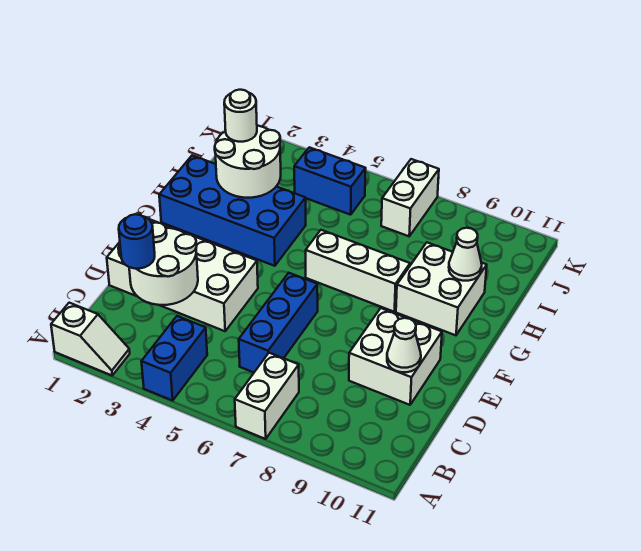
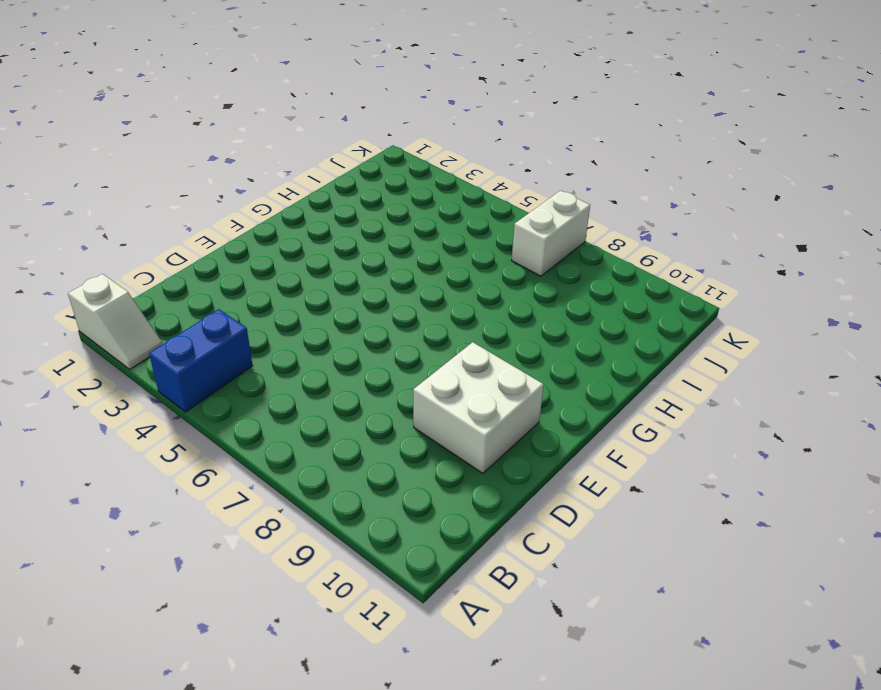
none -> white brick A7:B7 level 1
none -> blue brick C6:E6 level 1
none -> white brick D1:E4 level 1

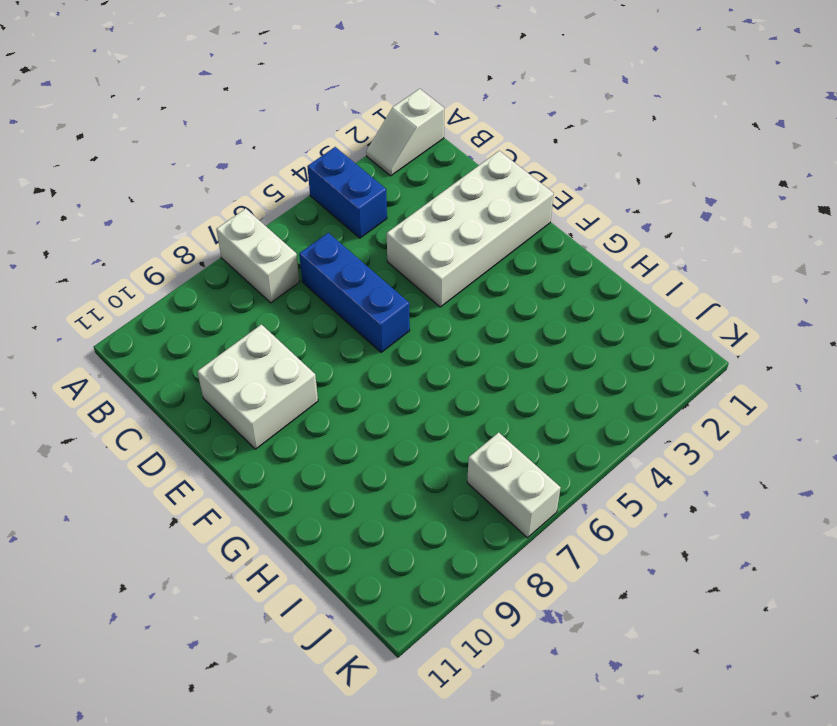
none -> blue brick G1:H4 level 1
none -> white brick G6:G8 level 1
none -> white brick G9:H10 level 1

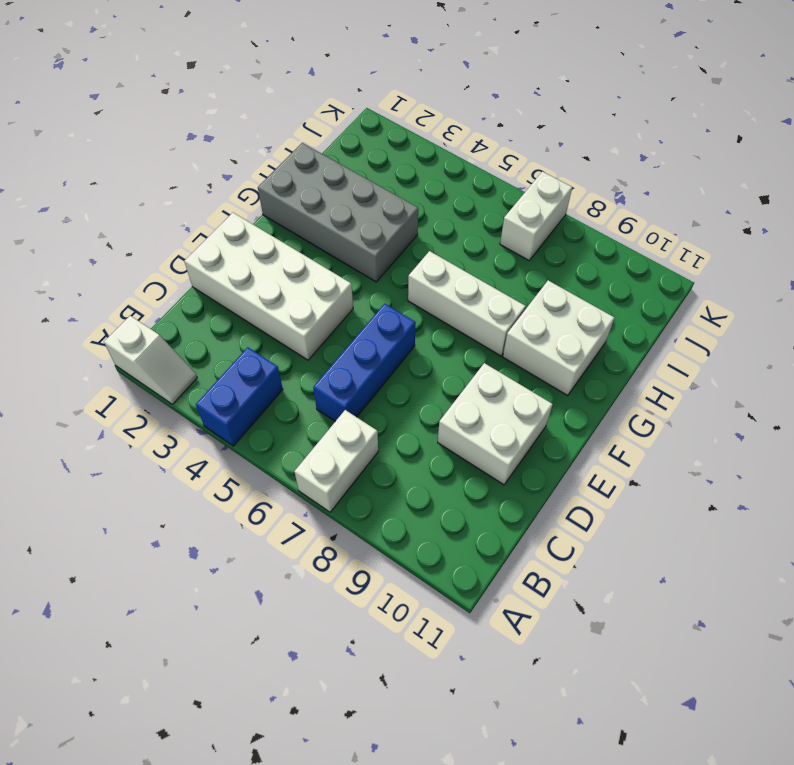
grey brick G1:H4 level 1 -> blue brick G1:H4 level 1
none -> blue brick J4:J5 level 1
none -> white round brick C2:D3 level 2
none -> white cone D10 level 2

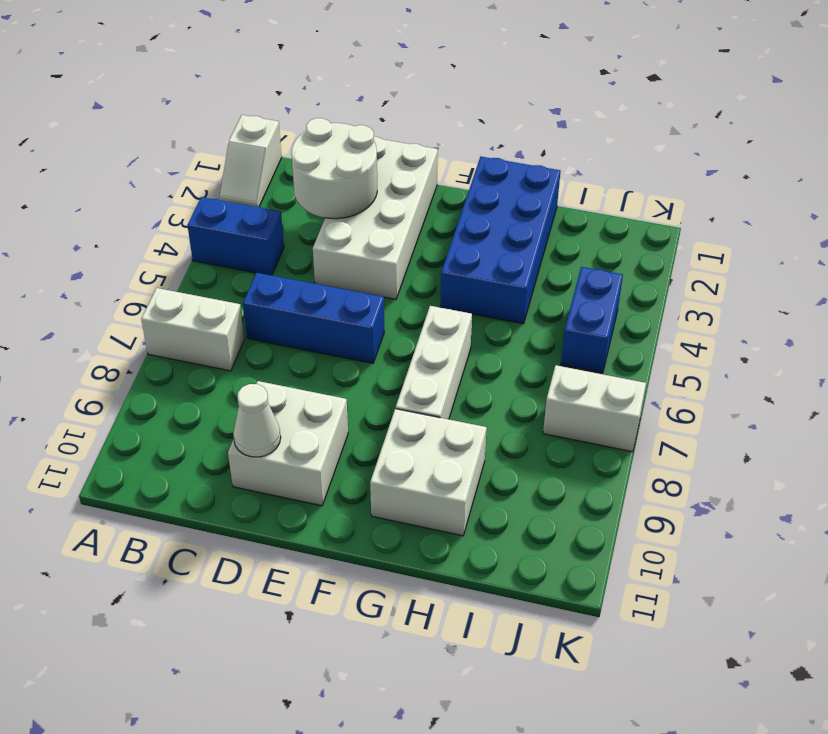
none -> white round brick H2:I3 level 2
none -> white cone H10 level 2
none -> blue round brick C2 level 3

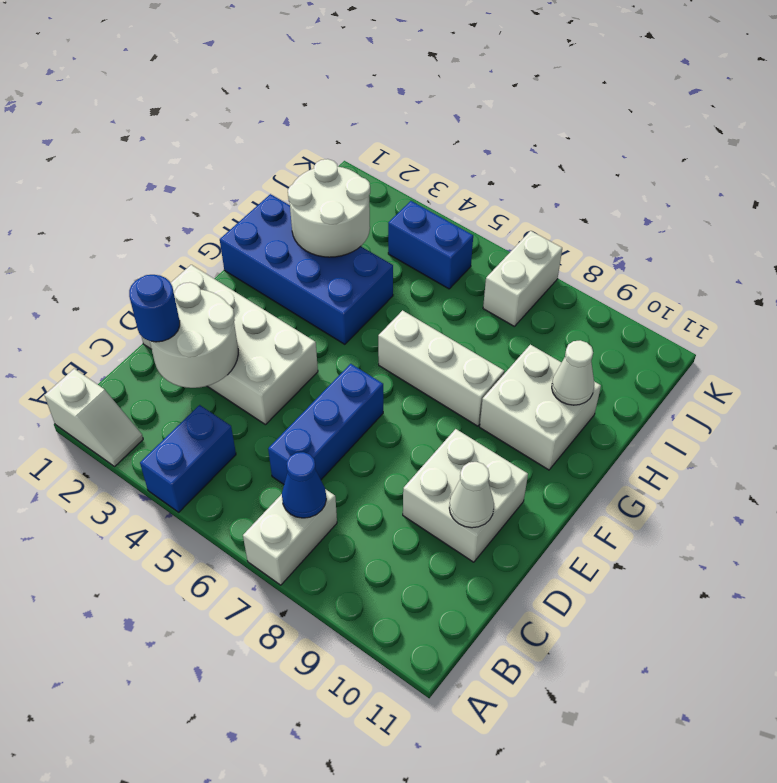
blue cone B7 level 2 -> none
none -> white round brick I2 level 3

